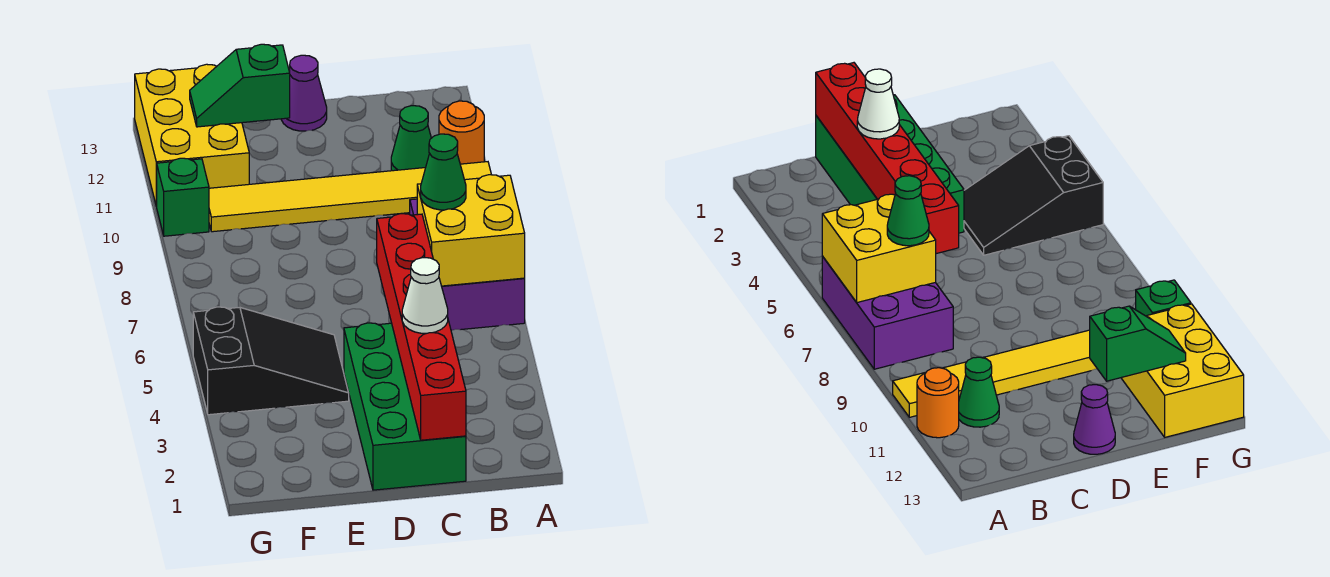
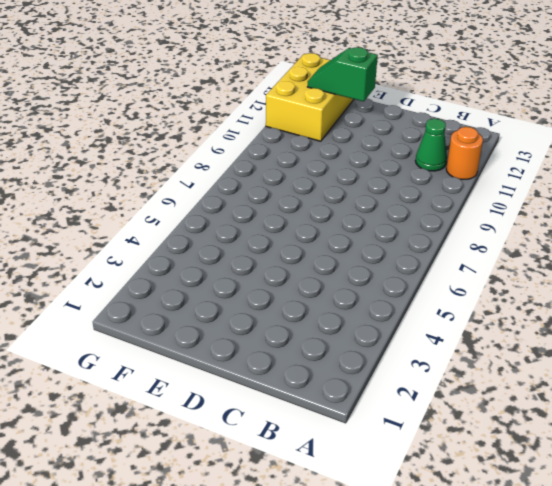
none -> purple brick A6:B8 level 1
none -> yellow tile A10:F10 level 1
none -> green brick C1:D4 level 1

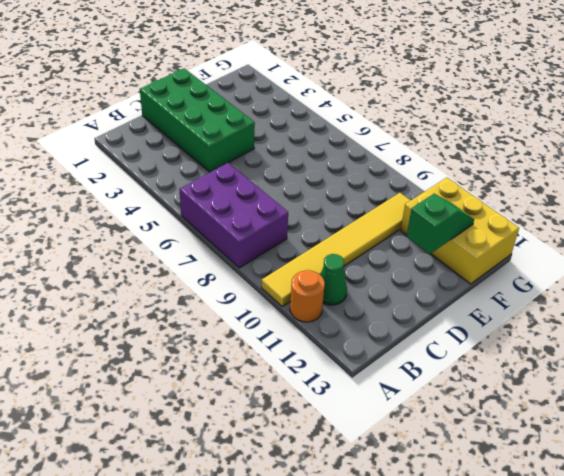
none -> purple cone D13 level 1
none -> black slope E4:G5 level 1 top G
none -> green brick G10 level 1

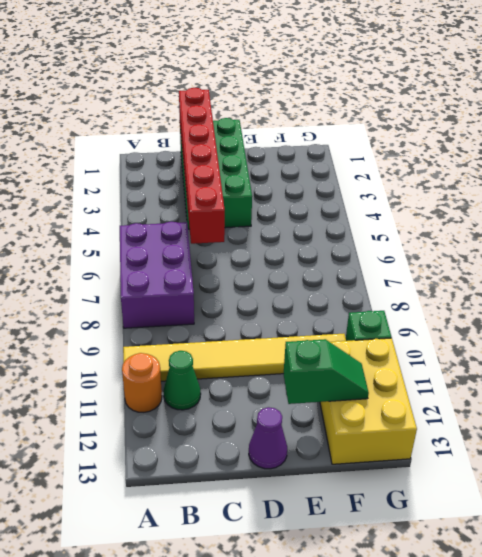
none -> black slope E4:G5 level 1 top G
none -> yellow brick A6:B7 level 2
none -> green cone B7 level 3

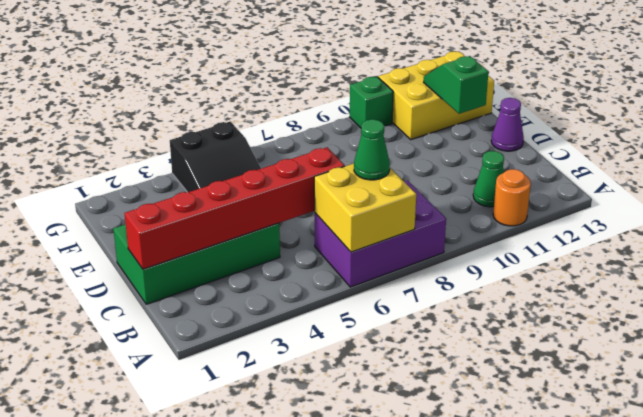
none -> yellow tile A10:F10 level 1
none -> white cone C3 level 3

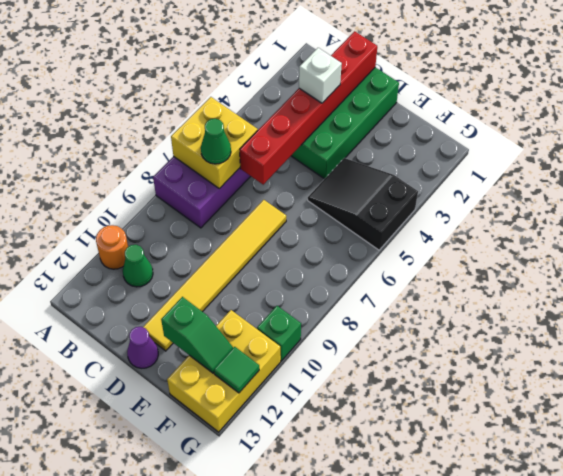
white brick C3 level 3 -> white cone C3 level 3
yellow tile D7:D12 level 1 -> yellow tile A10:F10 level 1
green tile G12 level 2 -> none

